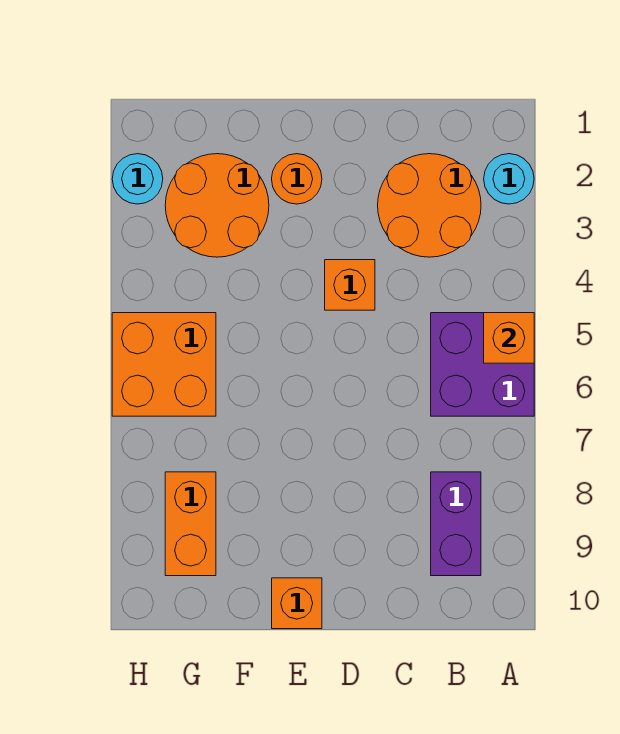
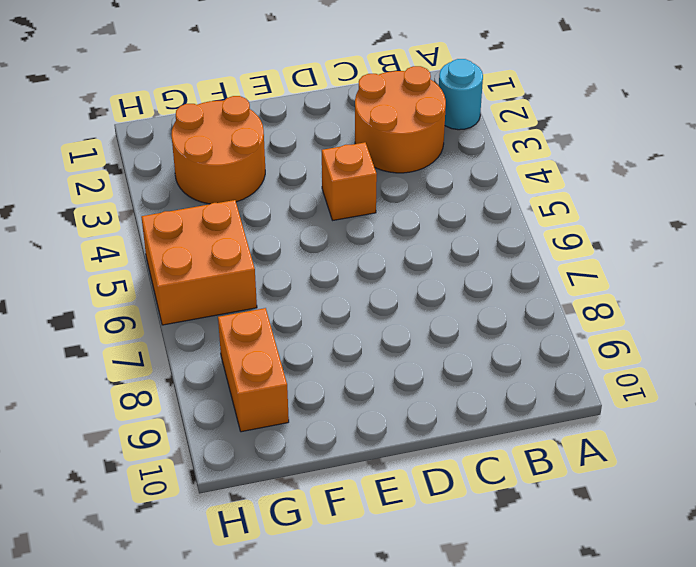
none -> purple brick A5:B6 level 1
none -> purple brick B8:B9 level 1
none -> orange round brick E2 level 1

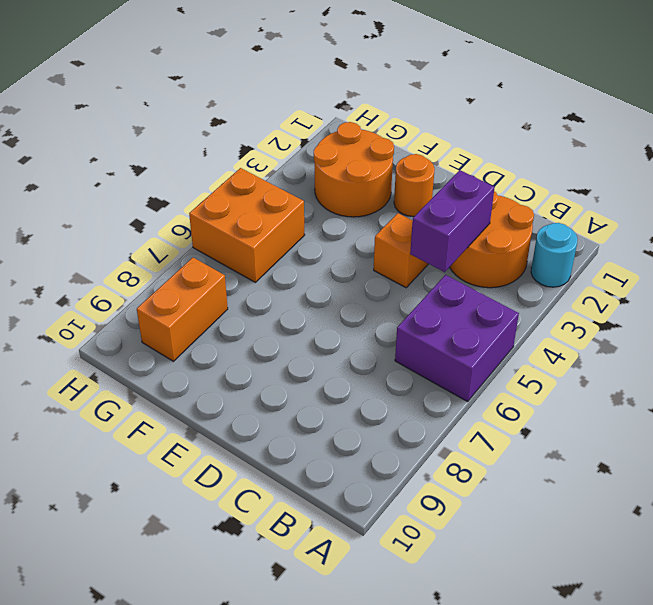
purple brick C3:C4 level 2 -> purple brick B8:B9 level 1
none -> orange brick E10 level 1
none -> cyan round brick H2 level 1
none -> orange brick A5 level 2

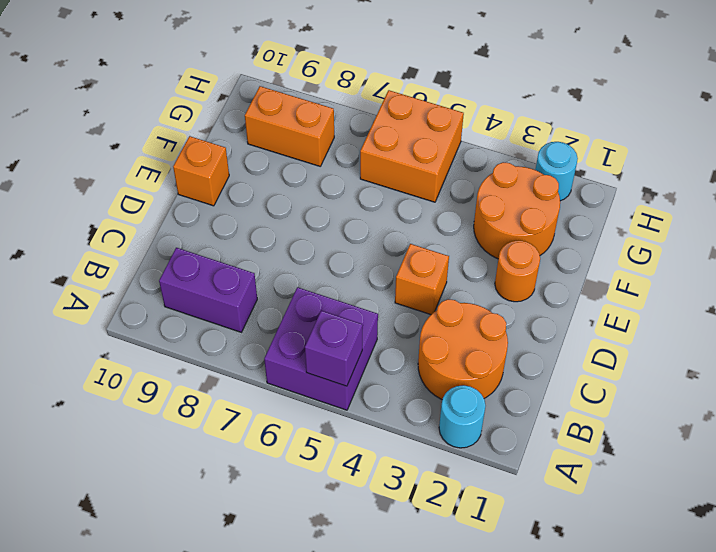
purple brick A5 level 2 -> orange brick A5 level 2

